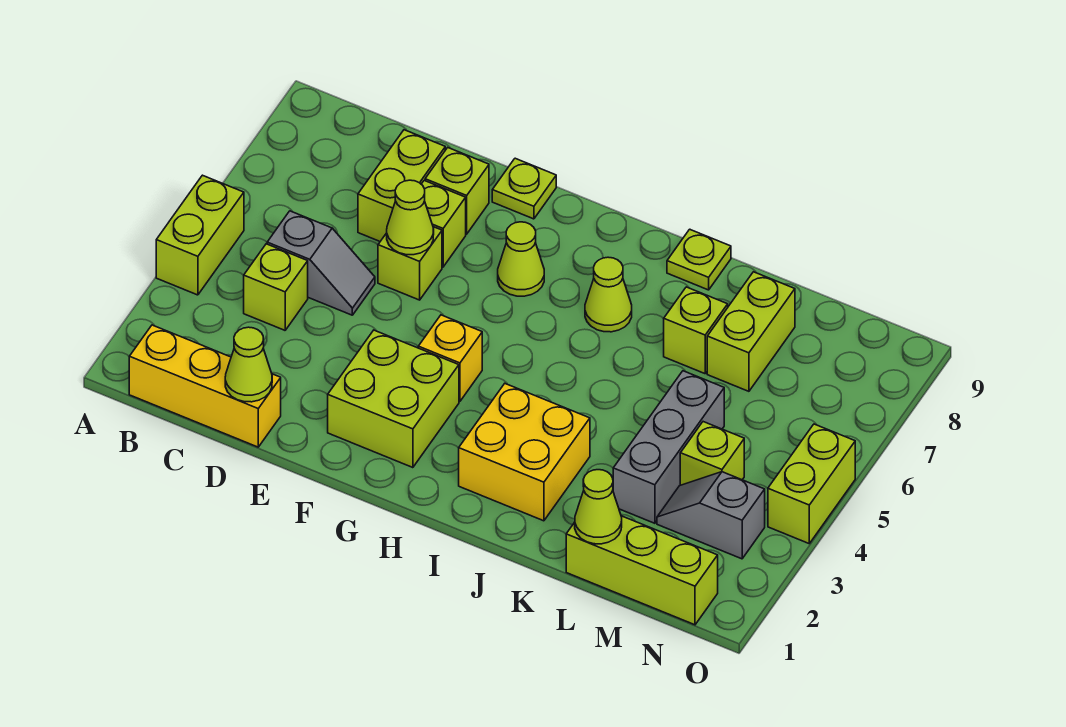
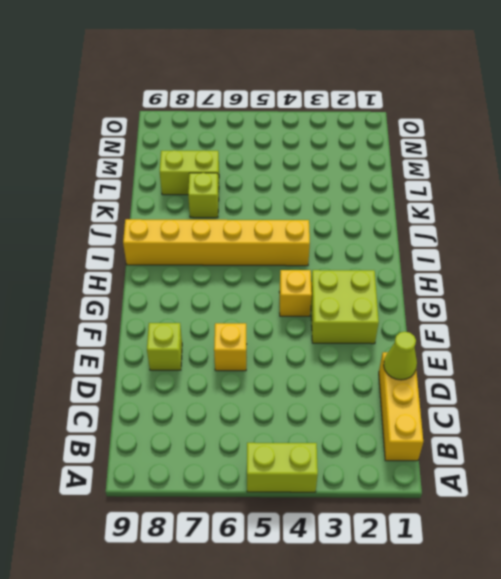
yellow brick E6 level 1 -> lime brick E6 level 1
yellow brick I4:I9 level 1 -> lime cone I7 level 1
none -> lime brick C4 level 1
none -> grey slope C5:D5 level 1 top C
none -> lime brick D7:D8 level 1

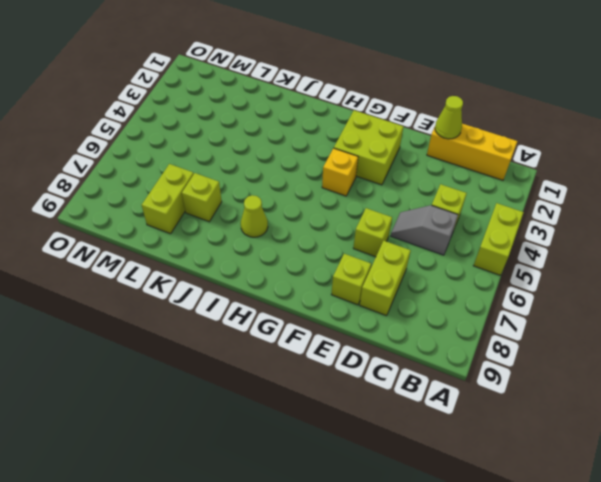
none -> lime brick E7 level 1
none -> lime plate F9 level 1
none -> lime cone G7 level 1

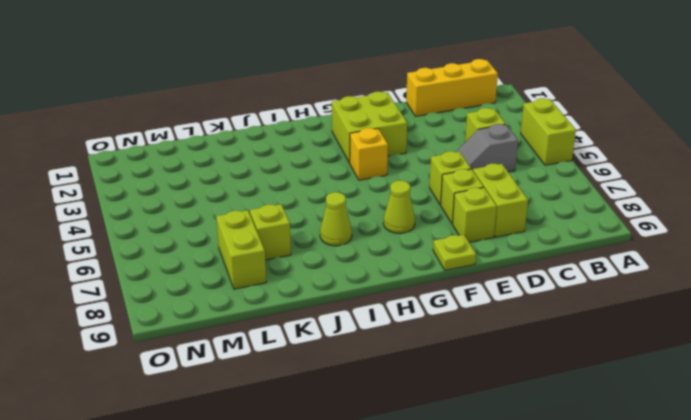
none -> yellow brick I2:J3 level 1
none -> lime plate J9 level 1
none -> lime brick L1:N1 level 1

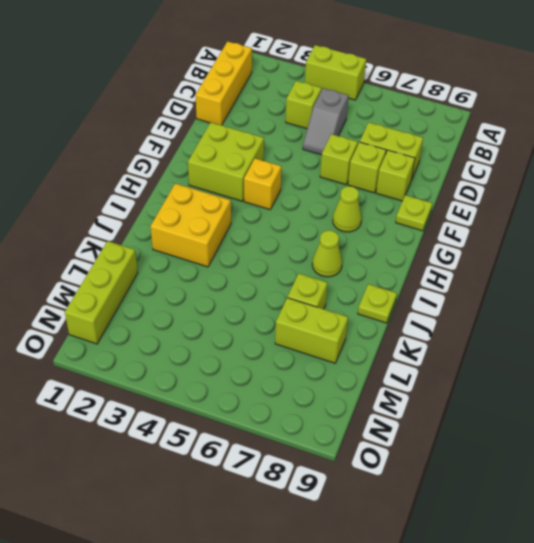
none -> grey brick L3:L5 level 1
none -> grey slope M3:N3 level 1 top N
none -> lime brick M4 level 1

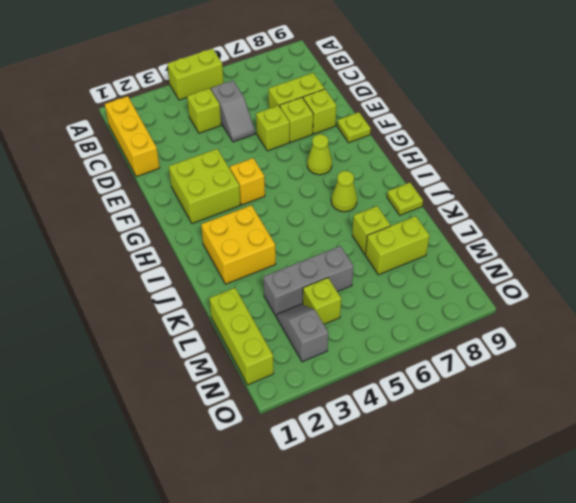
none -> lime brick O4:O5 level 1
none -> lime cone D1 level 2
none -> lime cone E6 level 2

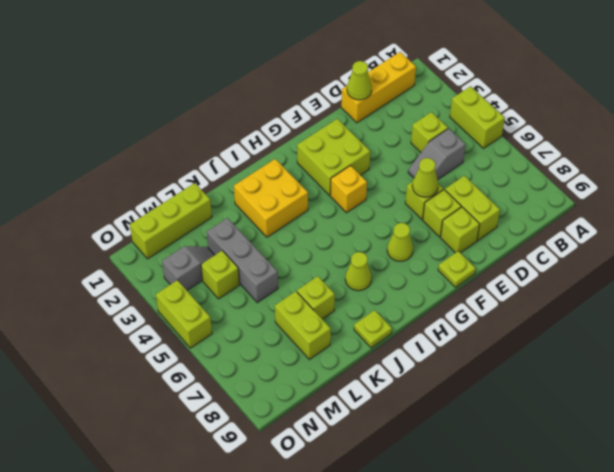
none -> lime cone L1 level 2

